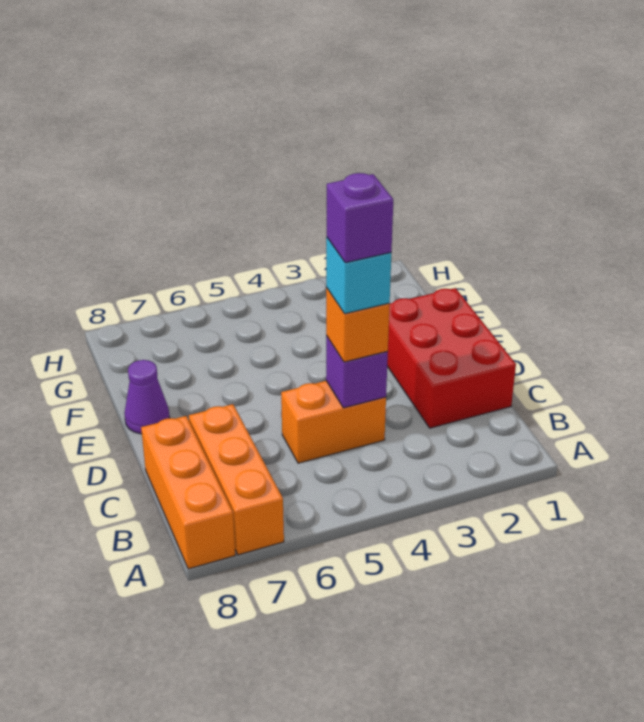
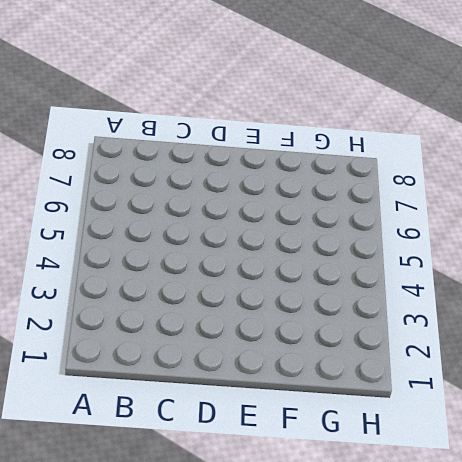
none -> orange brick A7:C7 level 1
none -> orange brick A8:C8 level 1

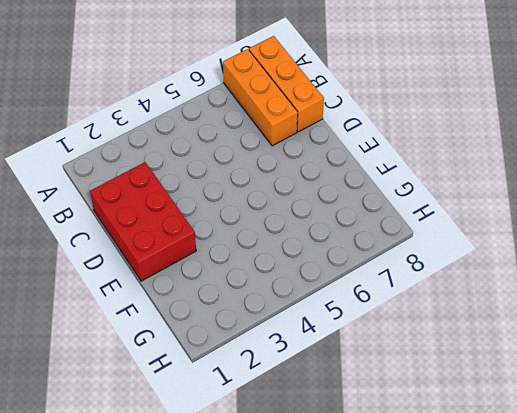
none -> orange brick C4:C5 level 1
none -> purple cone E8 level 1

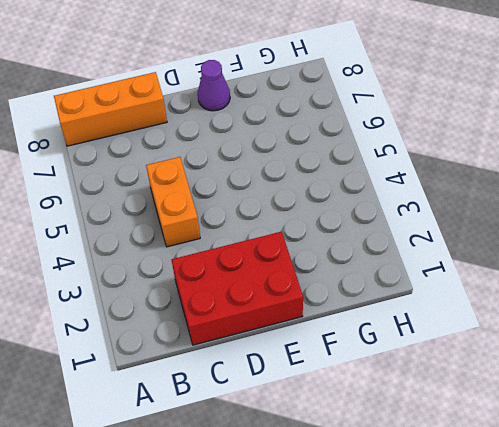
none -> orange brick A7:C7 level 1
none -> purple brick C4 level 2

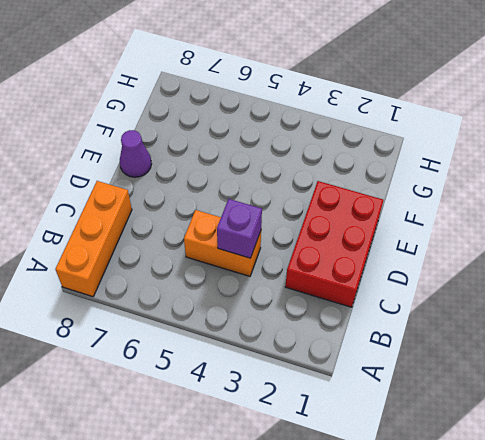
none -> orange brick A7:C7 level 1
none -> orange brick C4 level 3

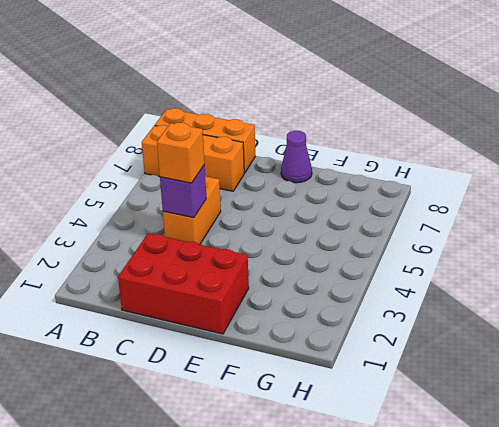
none -> cyan brick C4 level 4
none -> purple brick C4 level 5

